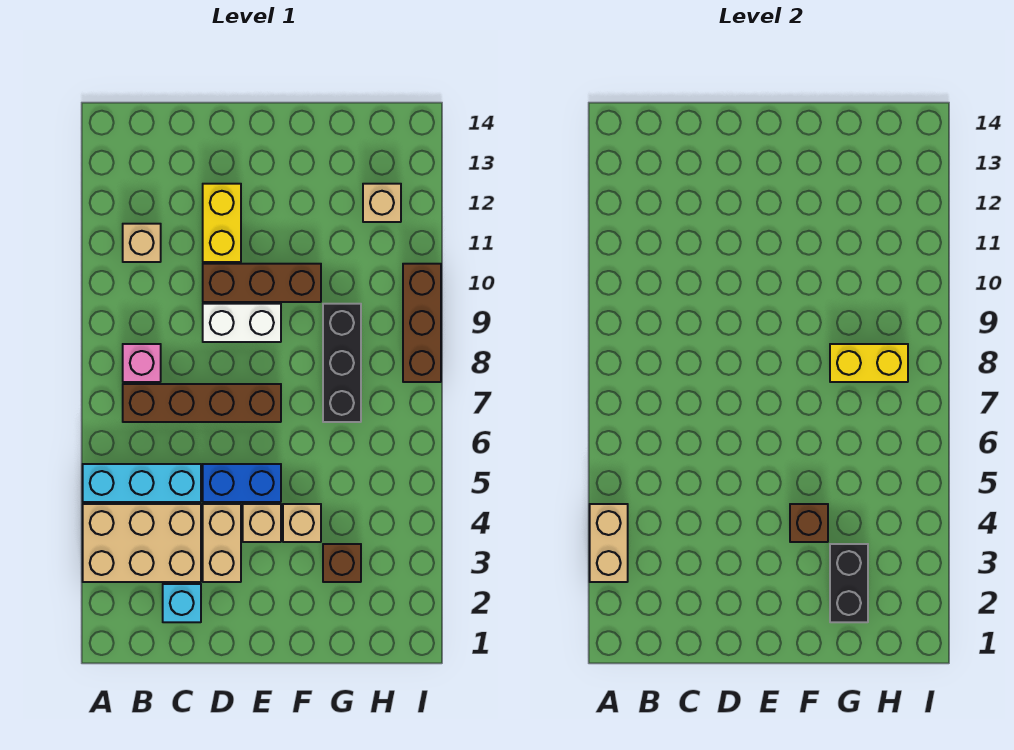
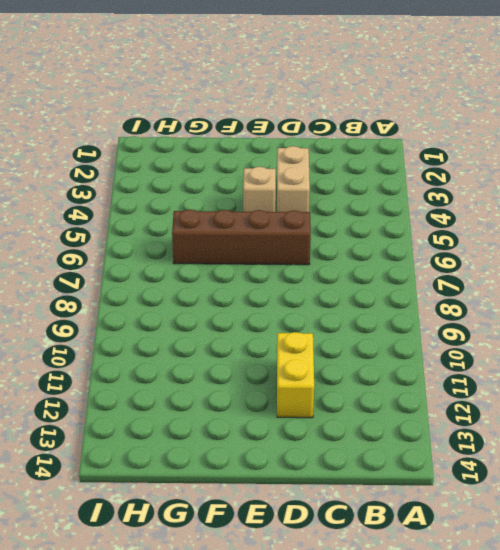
brown brick D6:G6 level 1 -> brown brick B7:E7 level 1
none -> tan brick A3:C4 level 1
none -> cyan brick A5:C5 level 1
none -> pink brick B8 level 1

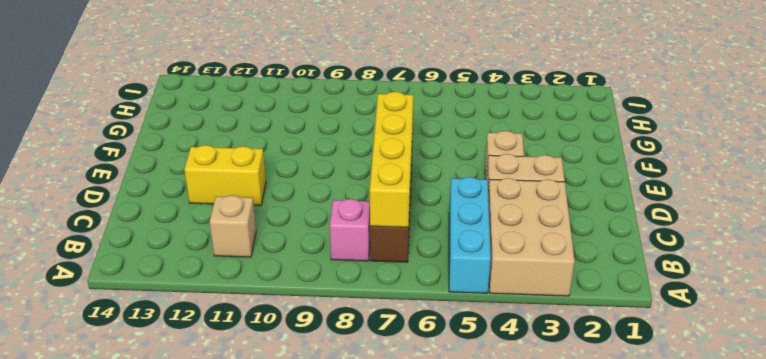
yellow brick B7:E7 level 2 -> none
none -> cyan brick C2 level 1
none -> blue brick D5:E5 level 1
none -> white brick D9:E9 level 1

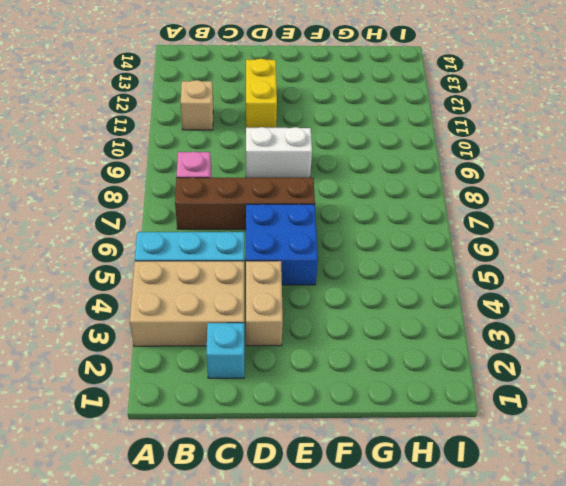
blue brick D5:E6 level 1 -> blue brick D5:E5 level 1
none -> brown brick D10:F10 level 1
none -> tan brick E4 level 1
none -> tan brick F4 level 1

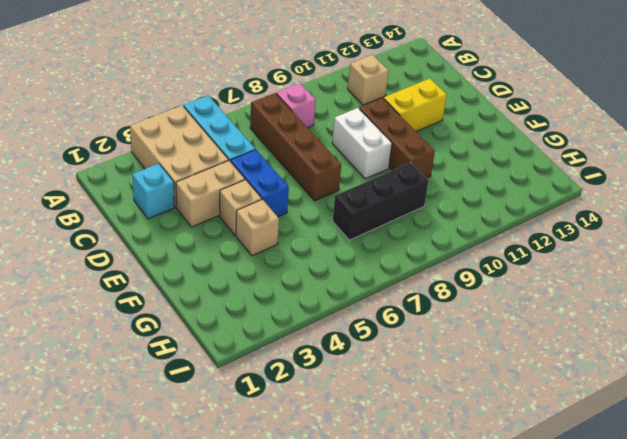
none -> brown brick G3 level 1
none -> tan brick H12 level 1
none -> brown brick I8:I10 level 1

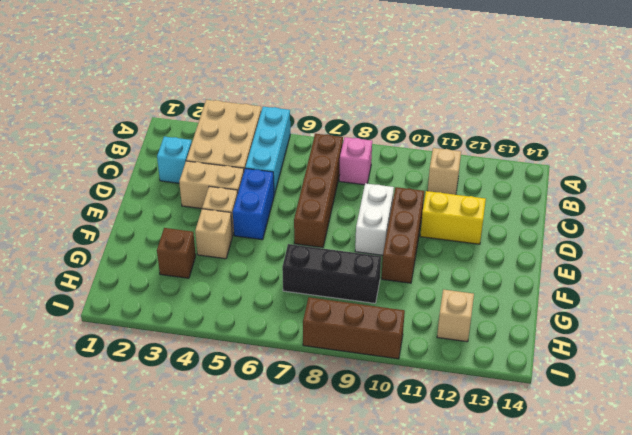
none -> tan brick A3:A4 level 2
none -> brown brick F4 level 2
none -> black brick G2:G3 level 2

